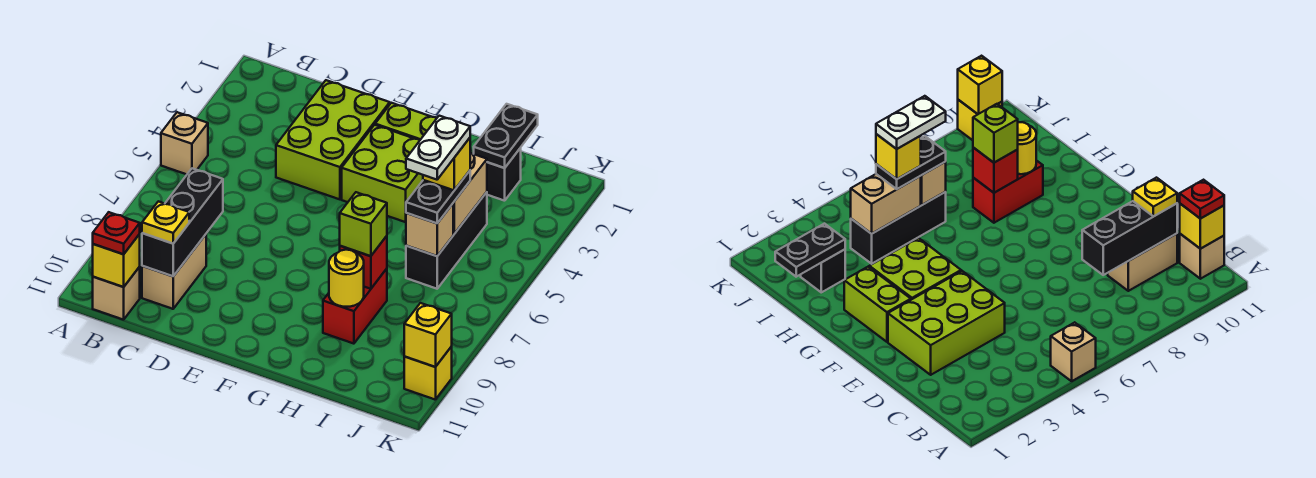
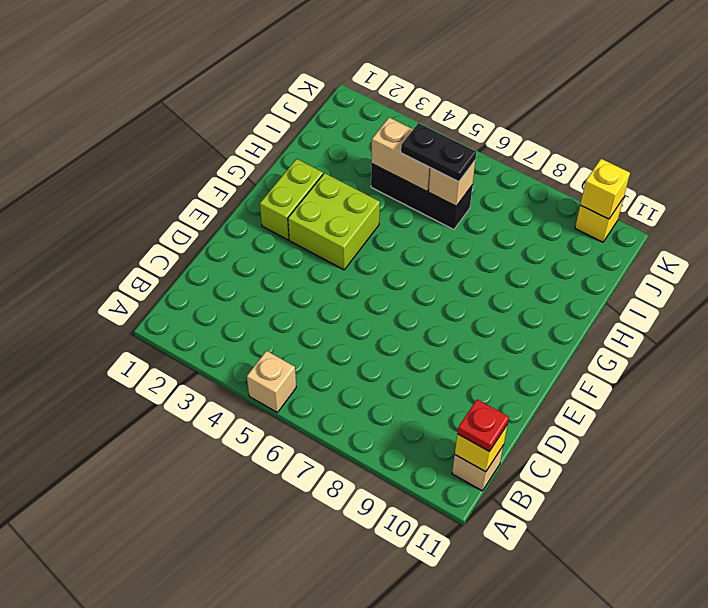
none -> tan brick C9:C10 level 1
none -> lime brick D2:E4 level 1
none -> red brick H8:H9 level 1

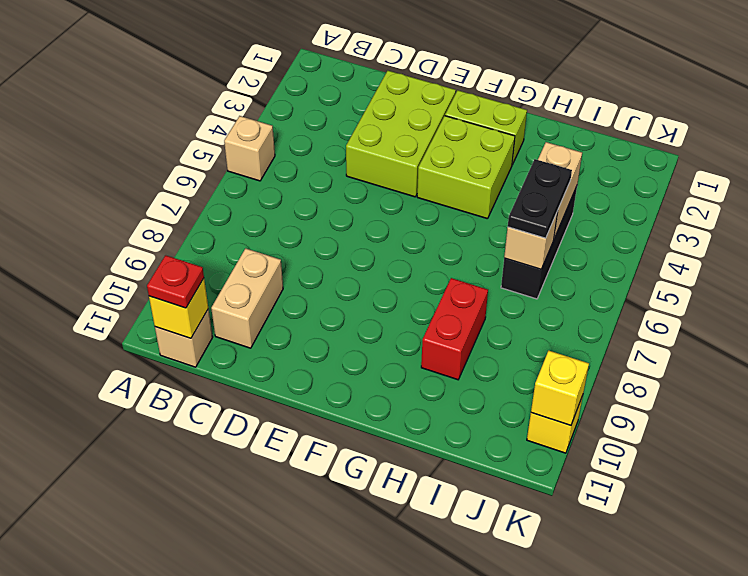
none -> black brick I2 level 1
none -> black brick C8:C10 level 2
none -> red brick H8 level 2

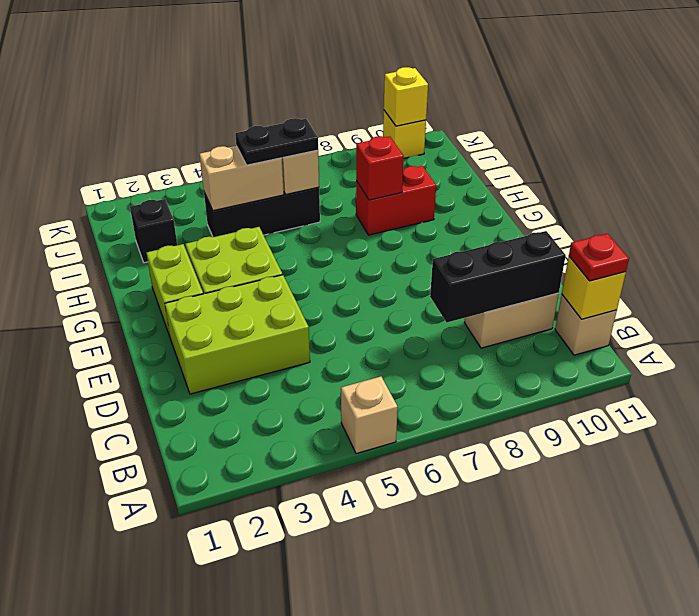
none -> yellow round brick H9 level 2
none -> black plate I1:I2 level 2
none -> yellow plate C10 level 3

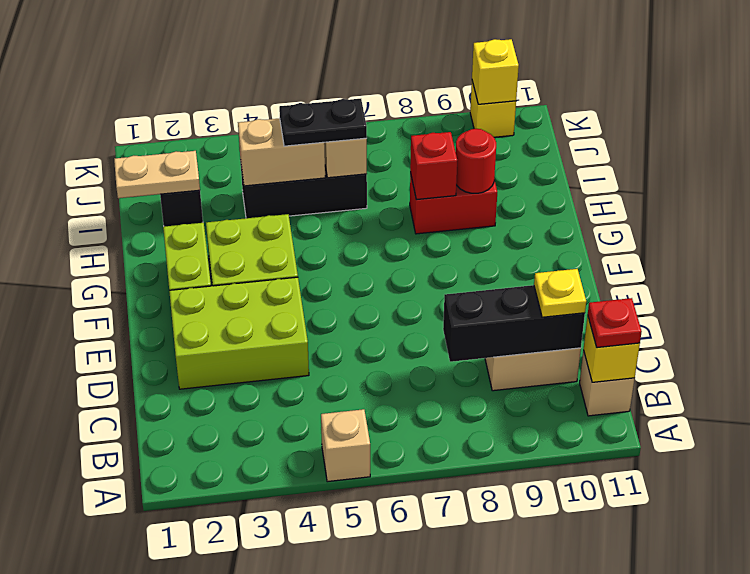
red round brick H9 level 2 -> yellow round brick H9 level 2
tan plate I1:I2 level 2 -> black plate I1:I2 level 2
none -> lime brick H8 level 3
none -> yellow brick I5 level 4
none -> white plate I5:I6 level 5

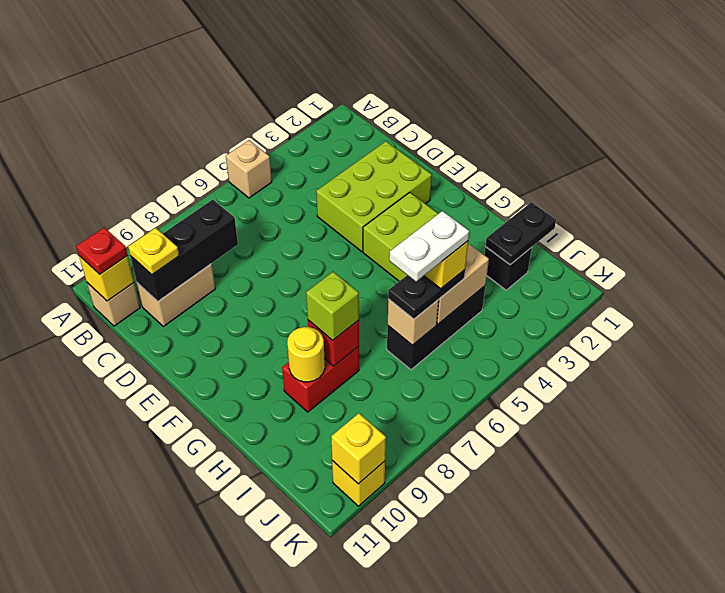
none -> lime brick F2:G2 level 1

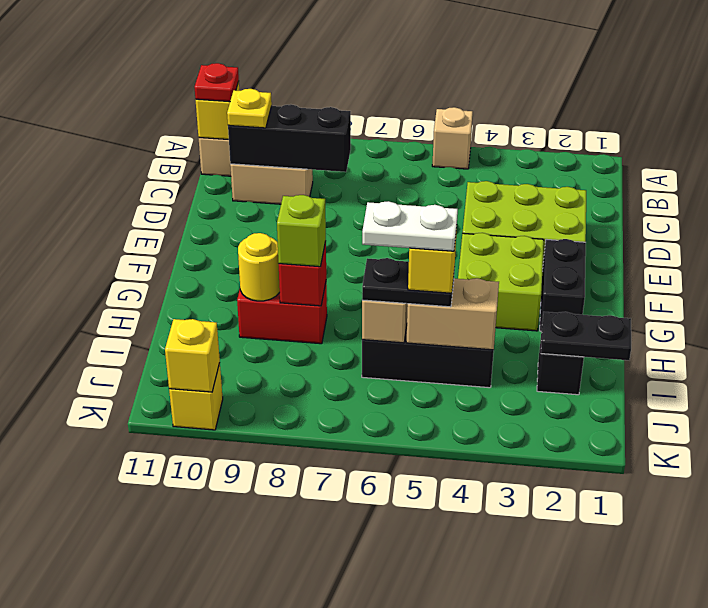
black brick F2:G2 level 1 -> lime brick F2:G2 level 1

